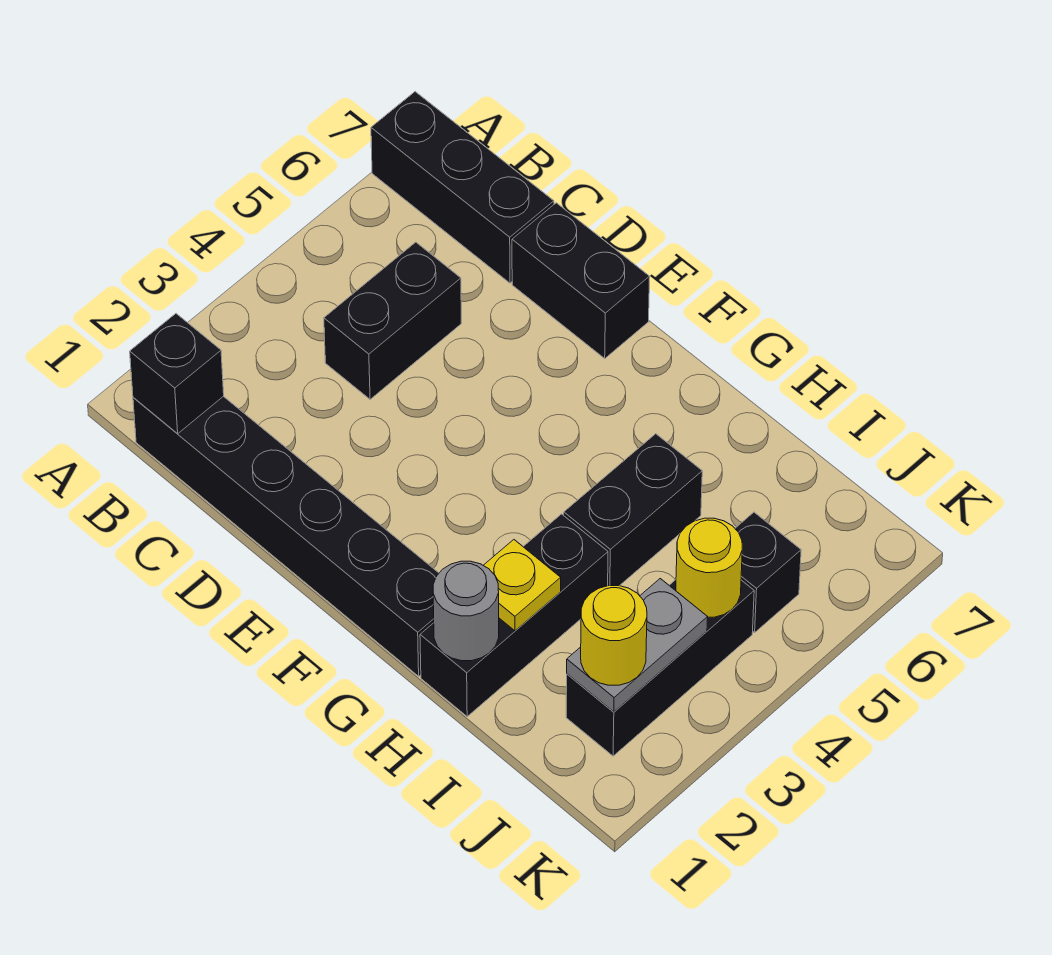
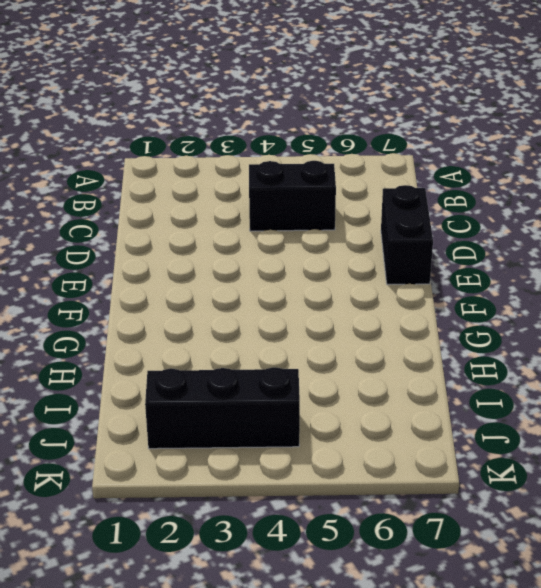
none -> black brick A7:C7 level 1
none -> black brick B1:G1 level 1
none -> black brick H1:H3 level 1

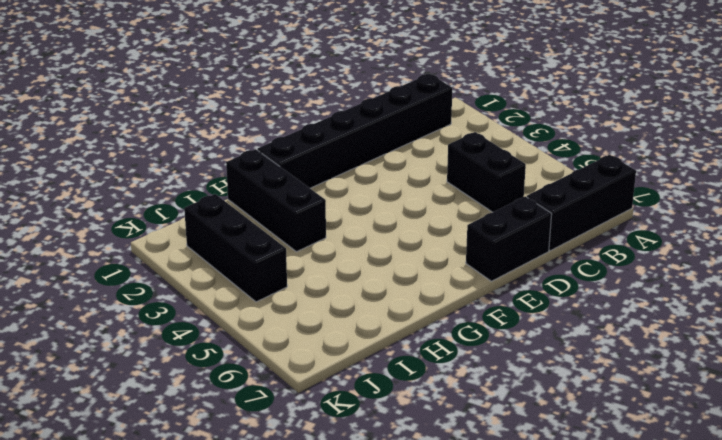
none -> black brick H4:H5 level 1
none -> black brick J5 level 1
none -> black brick B1 level 2

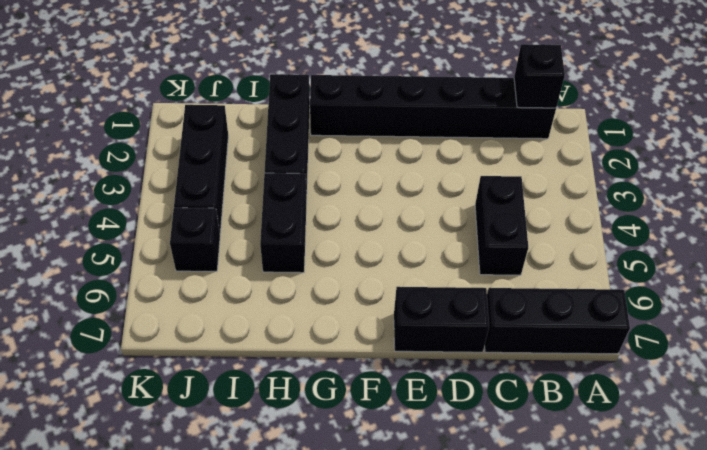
none -> grey round brick H1 level 2
none -> yellow plate H2 level 2
none -> grey plate J2:J3 level 2

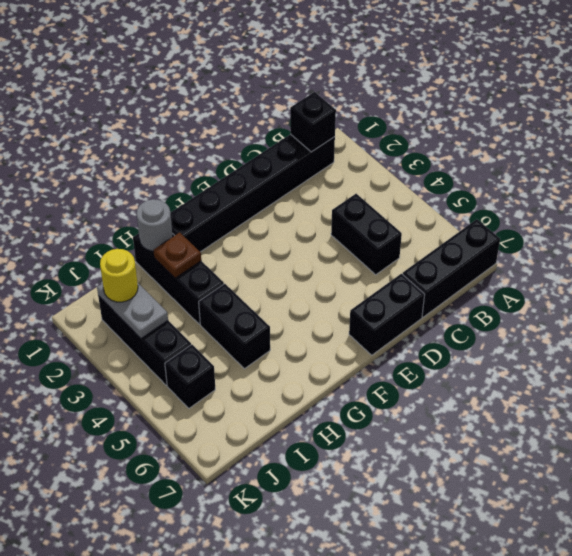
brown plate H2 level 2 -> yellow plate H2 level 2
none -> yellow round brick J4 level 2

